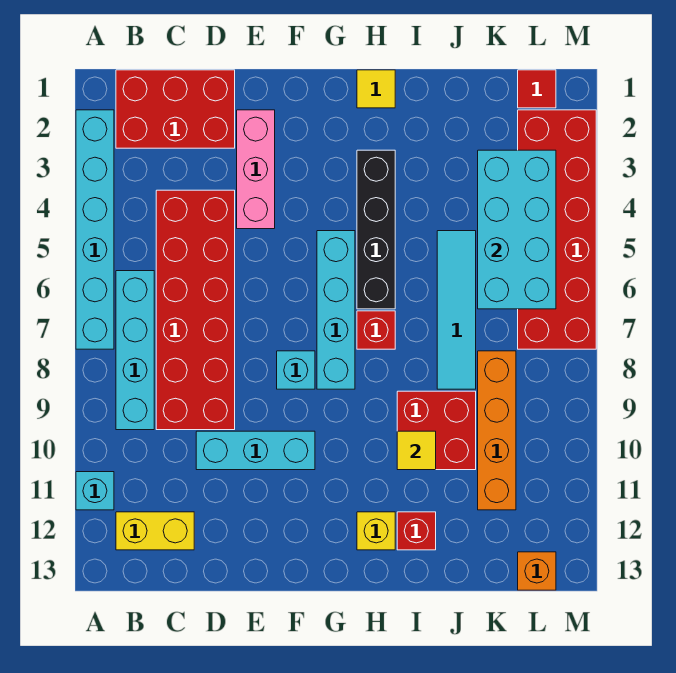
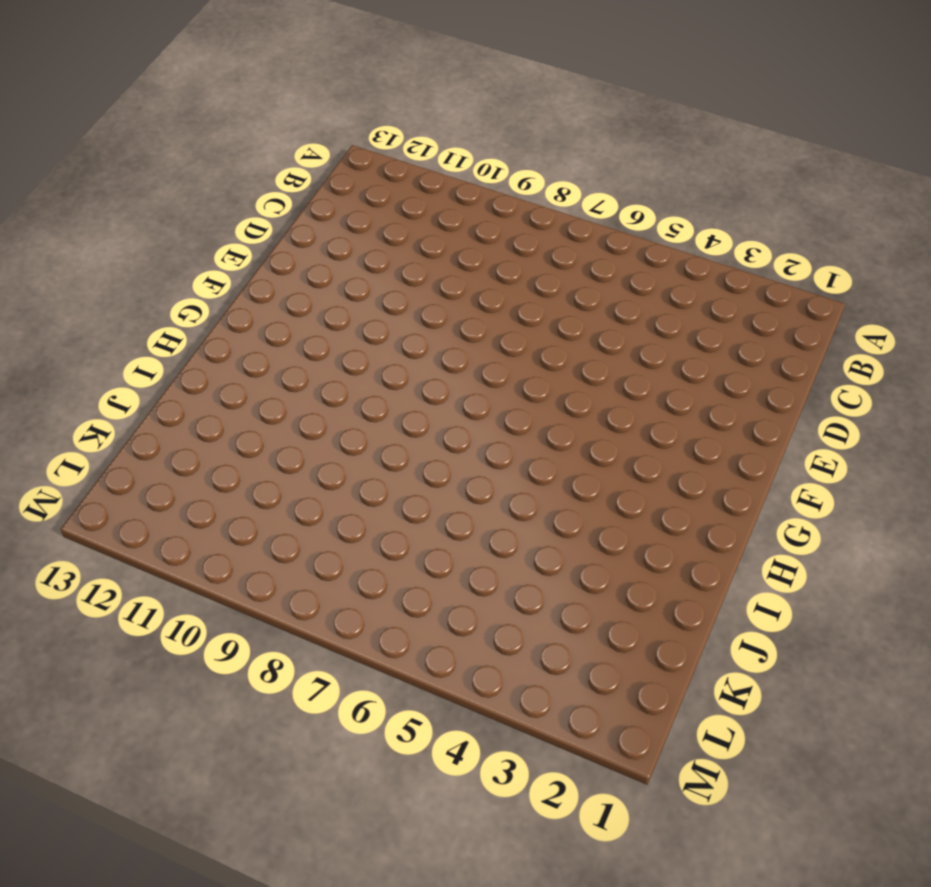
none -> cyan brick A2:A7 level 1
none -> cyan brick A11 level 1
none -> red brick B1:D2 level 1

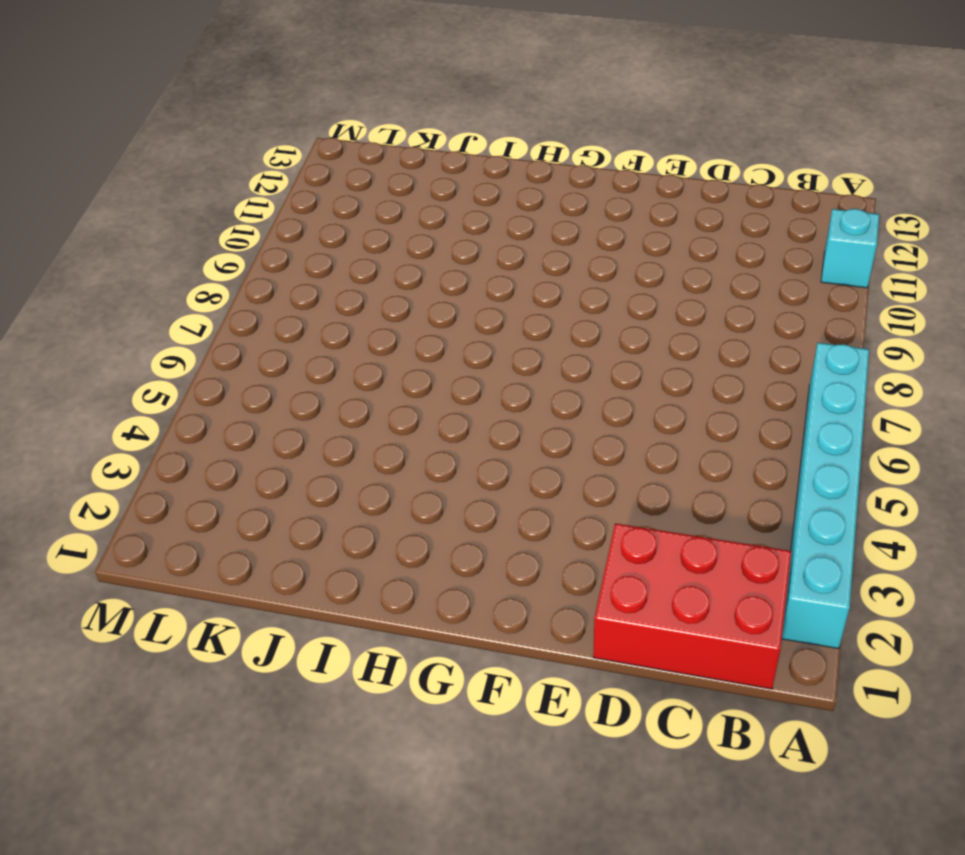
none -> cyan brick B6:B9 level 1
none -> yellow brick B12:C12 level 1
none -> red brick C4:D9 level 1

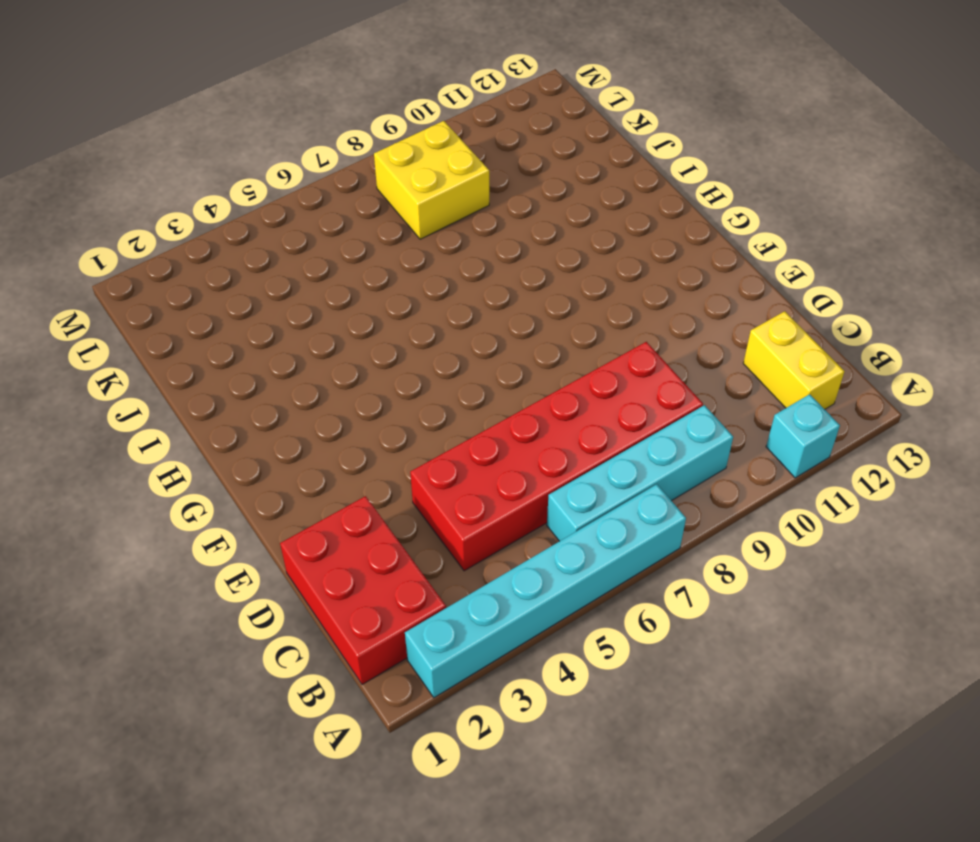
yellow brick K8:L9 level 1 -> orange brick K8:K11 level 1
none -> cyan brick D10:F10 level 1
none -> pink brick E2:E4 level 1
none -> cyan brick F8 level 1

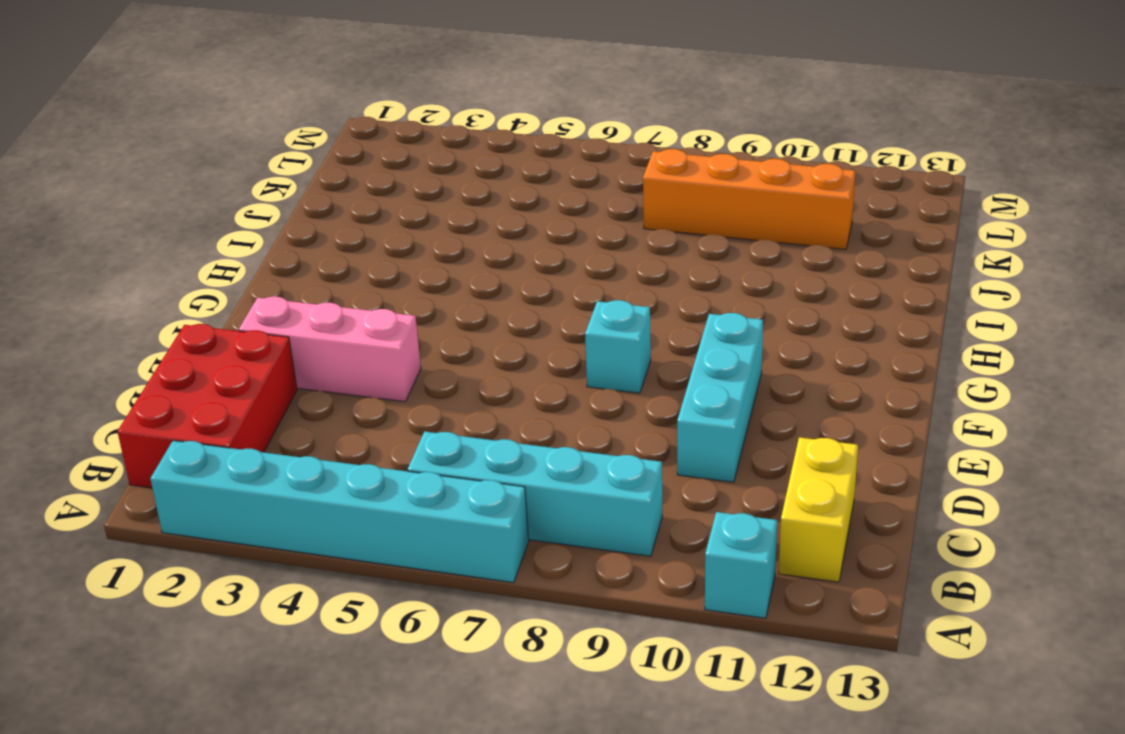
none -> red brick C4:D9 level 1
none -> cyan brick G5:G8 level 1
none -> yellow tile H1 level 1

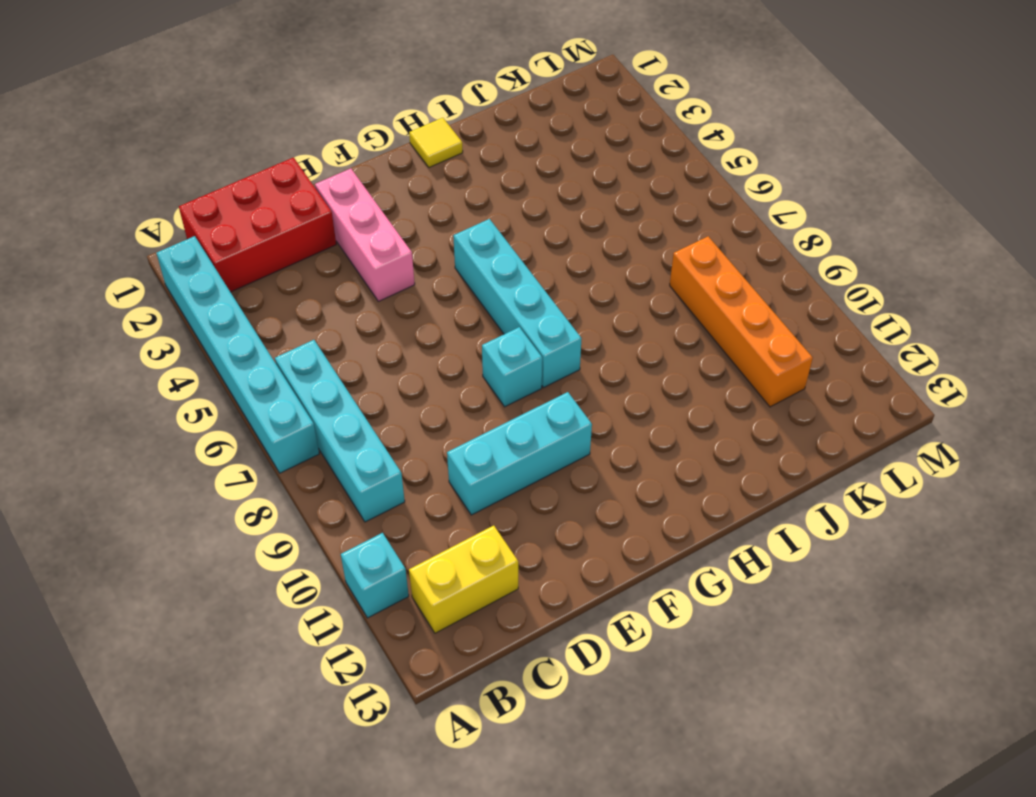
none -> red brick C4:D9 level 1
none -> black brick H3:H6 level 1
none -> red brick H7 level 1

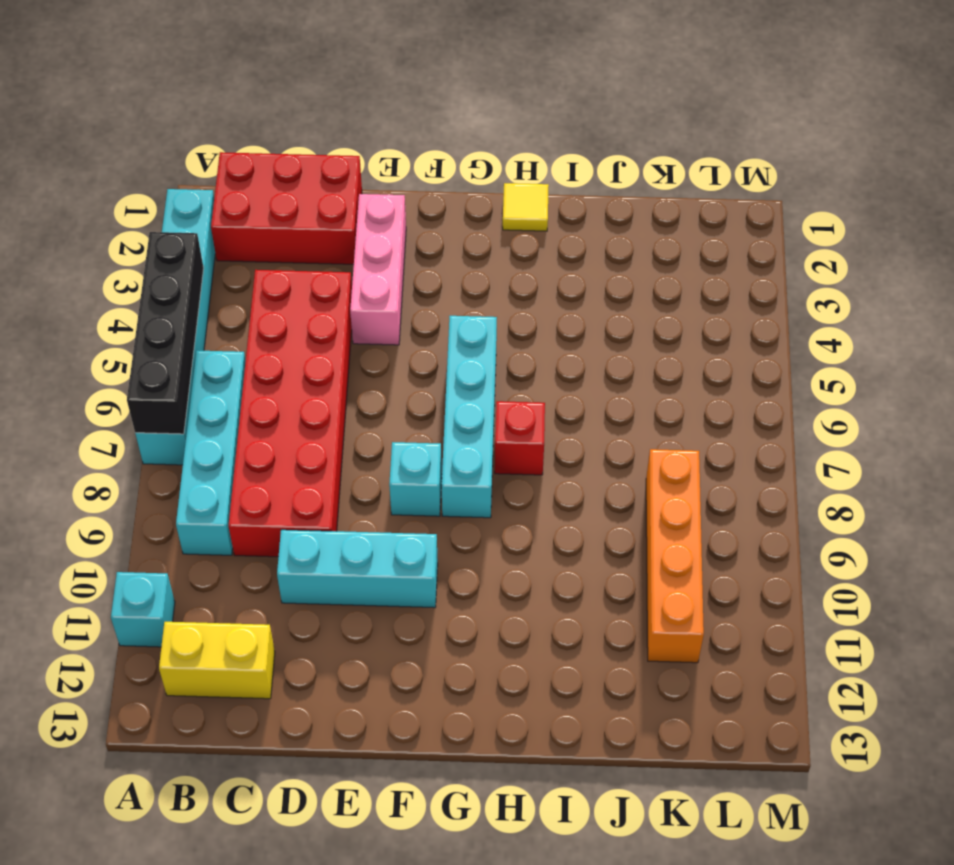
black brick A4:A7 level 2 -> black brick H3:H6 level 1
none -> yellow brick H12 level 1
none -> red brick I9:J10 level 1
none -> red brick I12 level 1

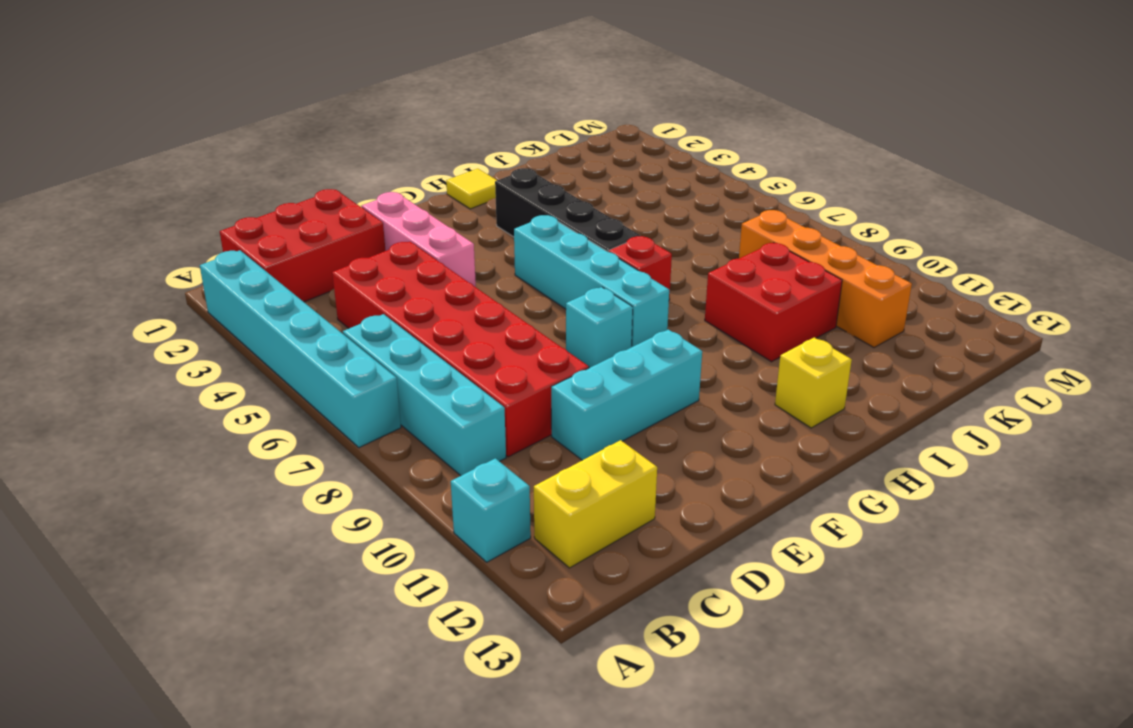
none -> red brick I12 level 1
none -> cyan tile J5:J8 level 1
none -> red tile L1 level 1

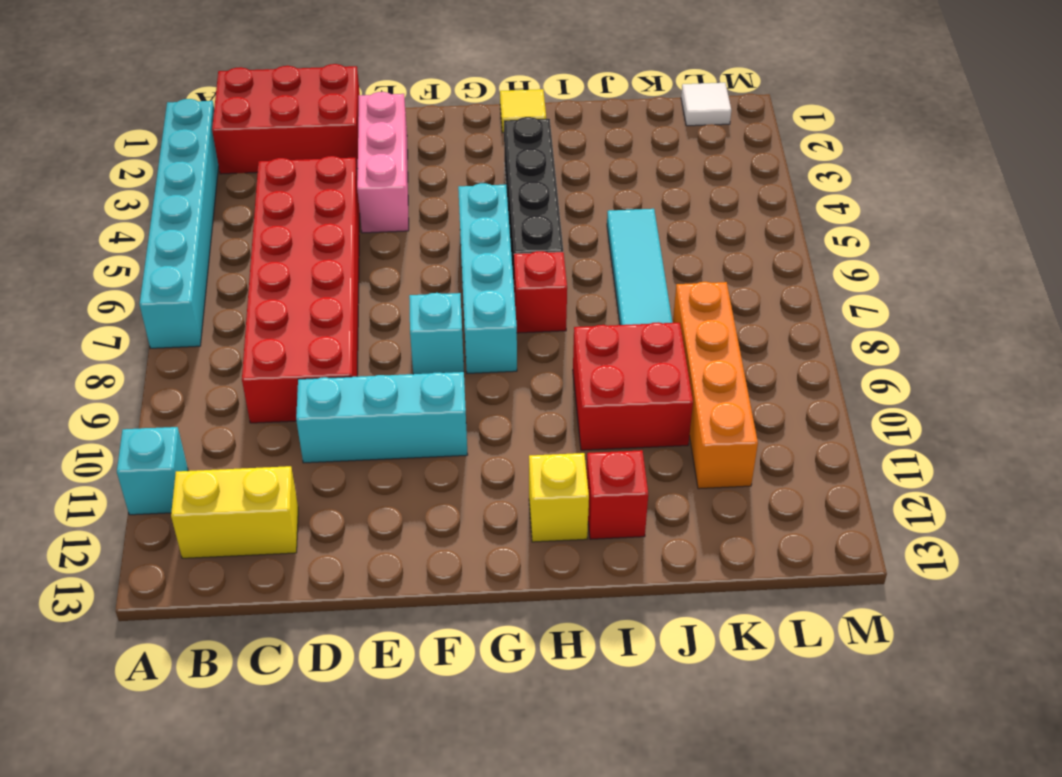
white tile L1 level 1 -> red tile L1 level 1
none -> cyan brick B6:B9 level 1
none -> red brick L2:M7 level 1
none -> orange brick L13 level 1

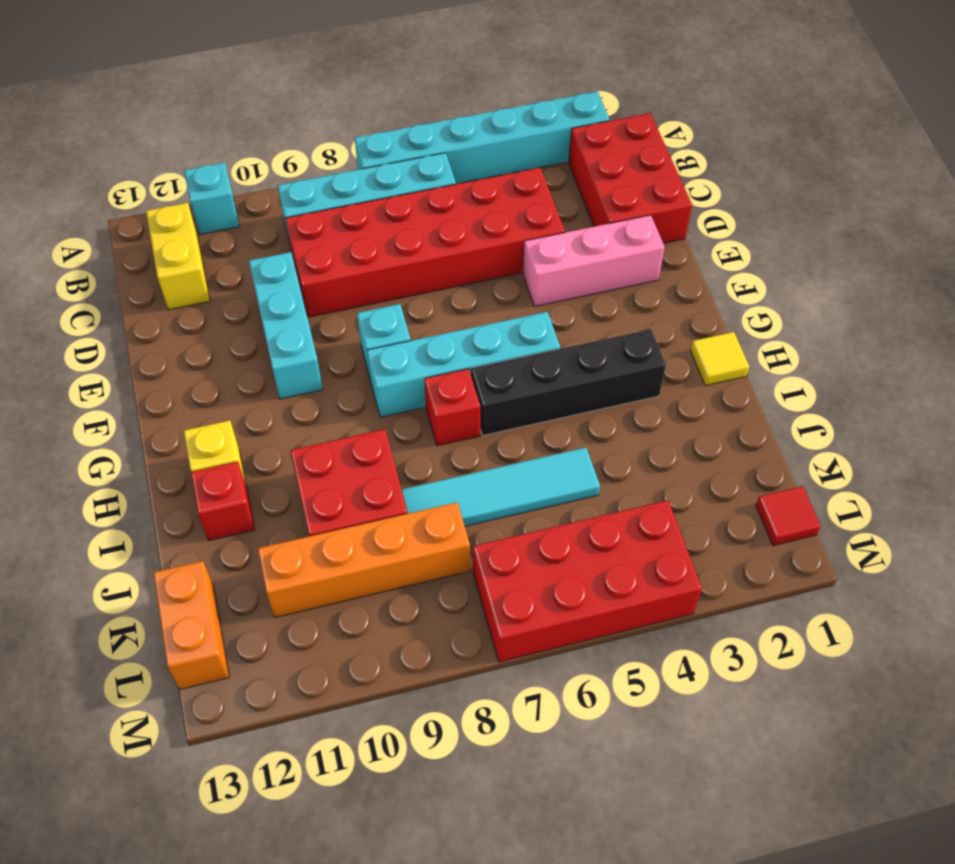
orange brick K13:L13 level 1 -> orange brick L13 level 1
red brick L4:M7 level 1 -> red brick L2:M7 level 1
none -> yellow tile I10 level 2
none -> cyan brick K3:L6 level 2

